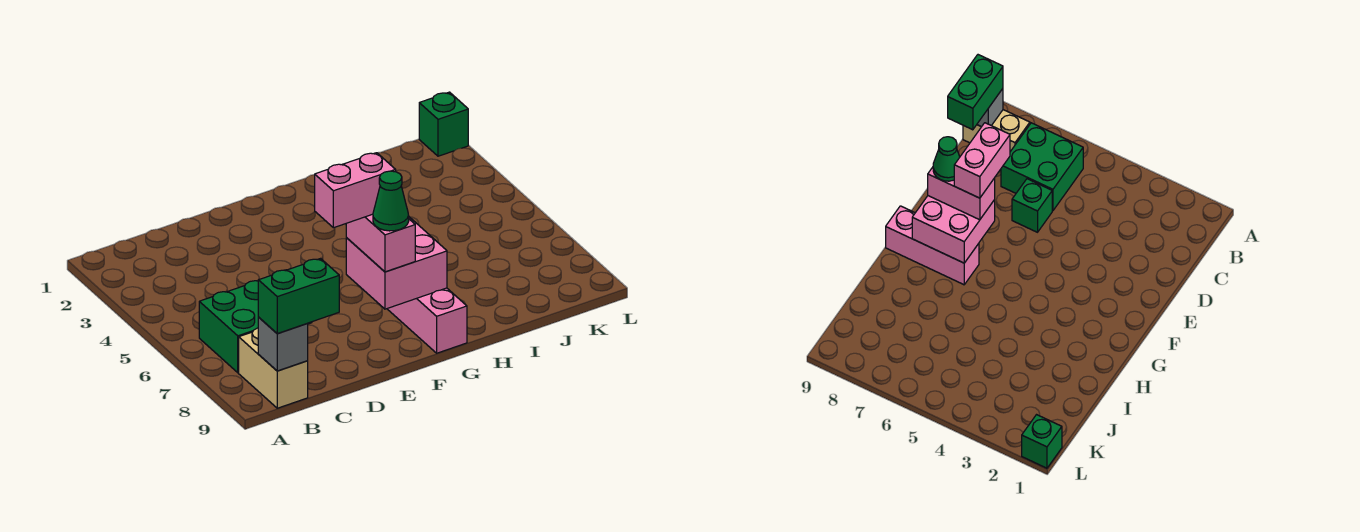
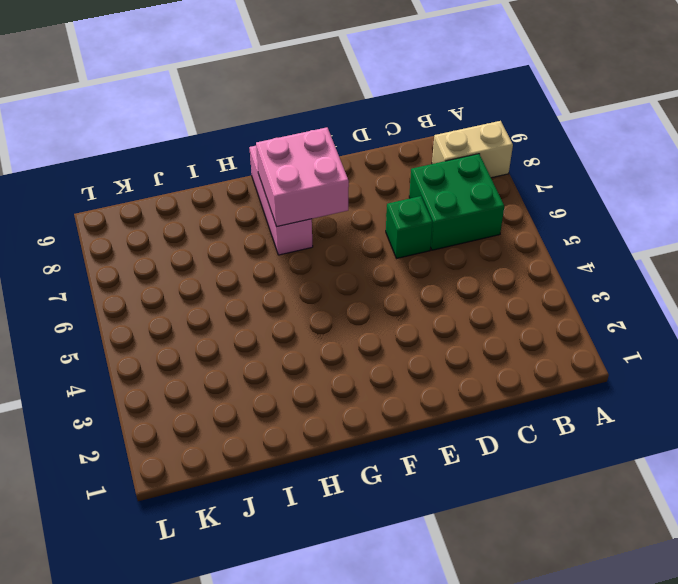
tan brick A8:B8 level 1 -> tan brick B8:B9 level 1
none -> green brick L1 level 1
none -> grey brick B9 level 2

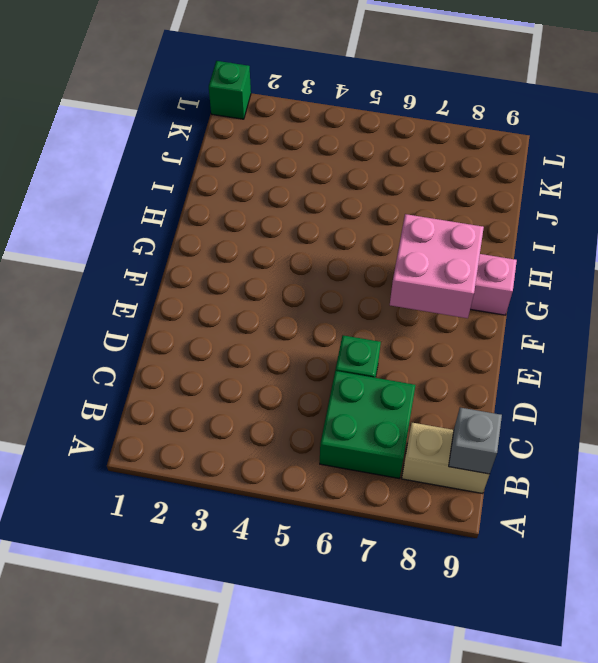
none -> green brick B9:C9 level 3
none -> pink brick F7:F8 level 3

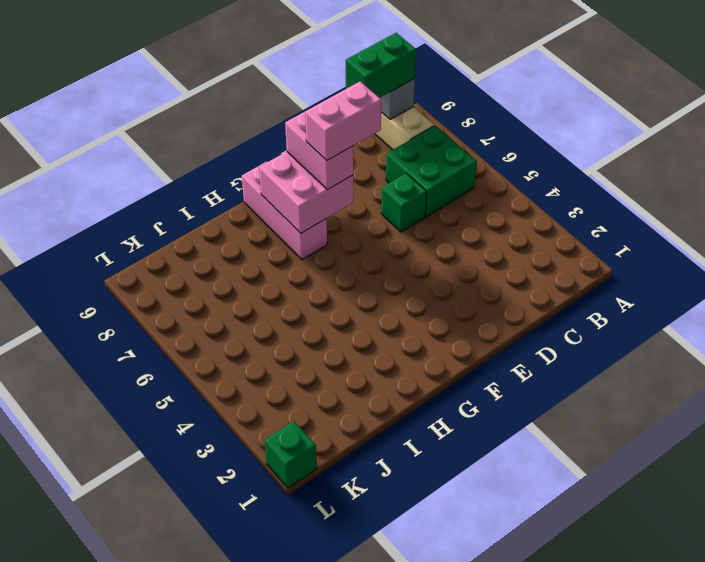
none -> green cone F8 level 4

